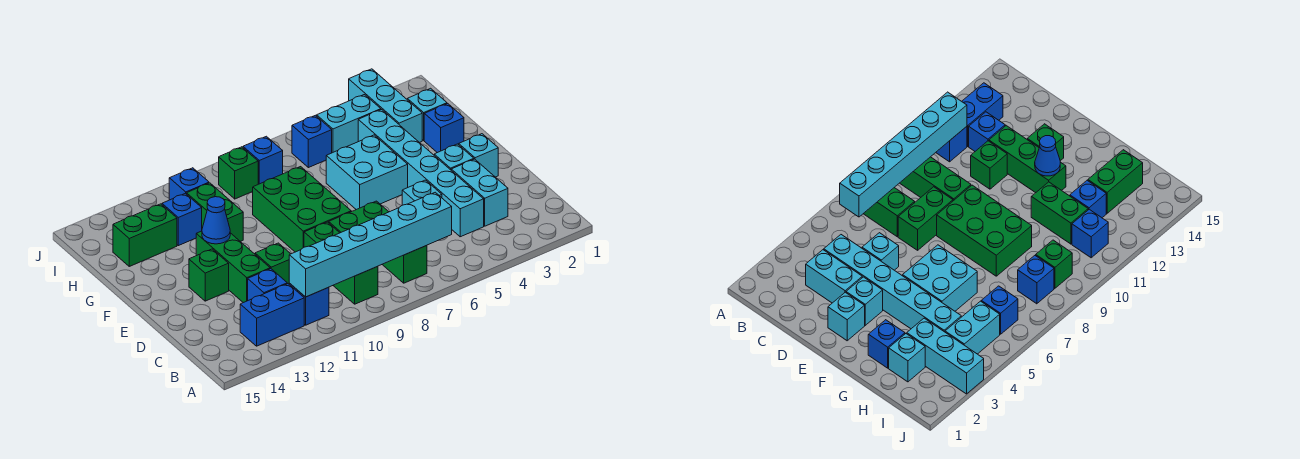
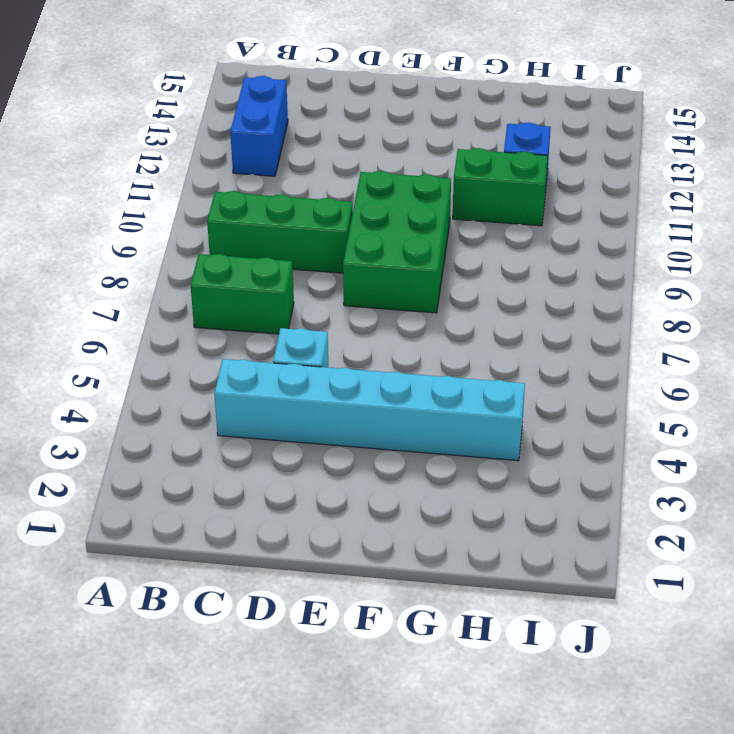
green brick E8:F10 level 1 -> green brick E8:G9 level 1
none -> blue brick B11 level 1
none -> cyan brick C3:D3 level 1
none -> blue brick C12 level 1

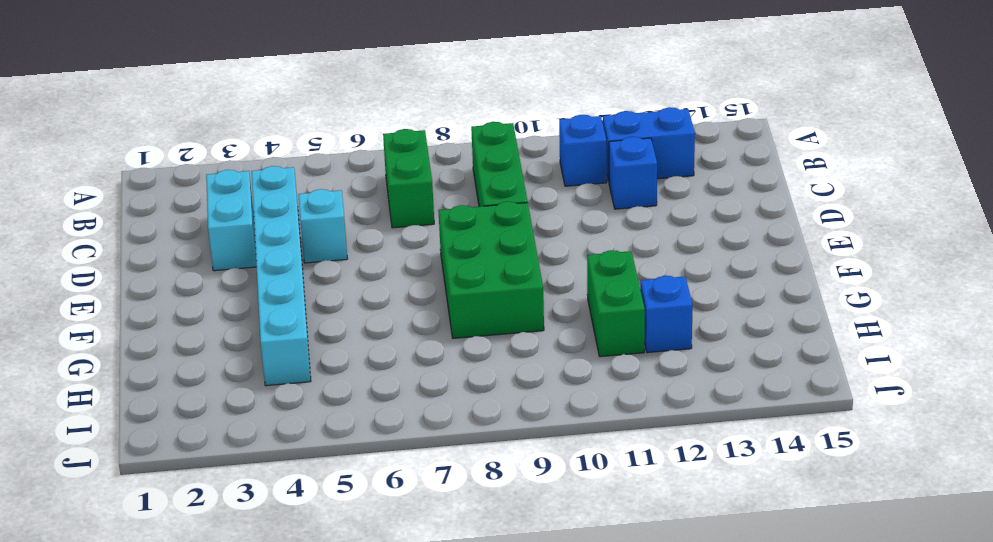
none -> green brick D7:D8 level 1
none -> green brick D11 level 1
none -> green brick D12:F12 level 1

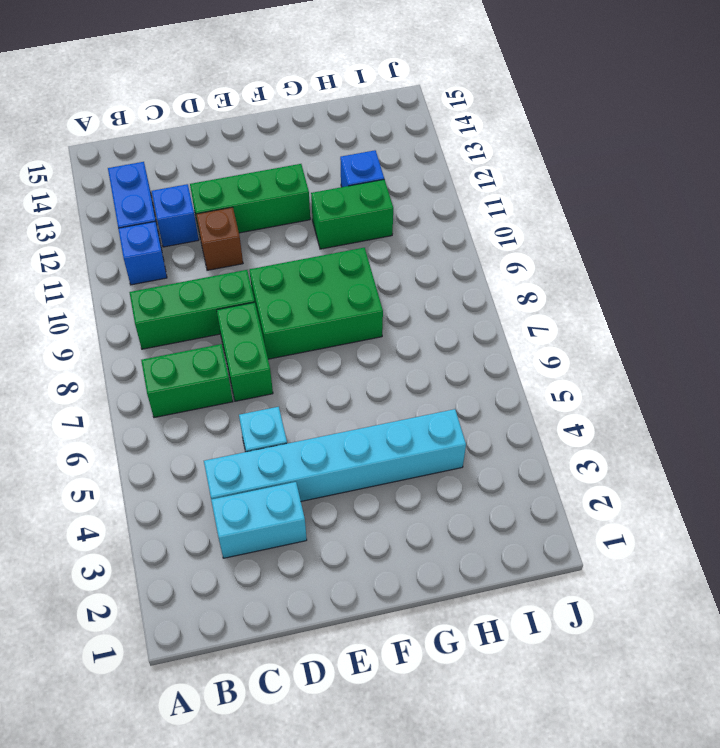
brown brick D11 level 1 -> green brick D11 level 1
none -> cyan brick E2 level 1
none -> cyan brick E3 level 1
none -> green brick E13 level 1

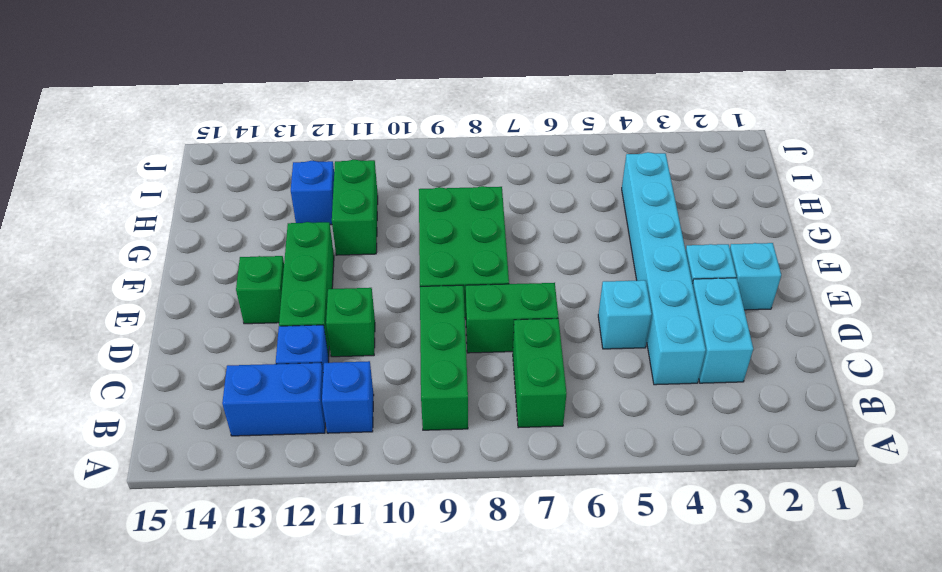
none -> cyan brick F5:G6 level 1
none -> blue brick G2 level 1
none -> cyan brick H2 level 1

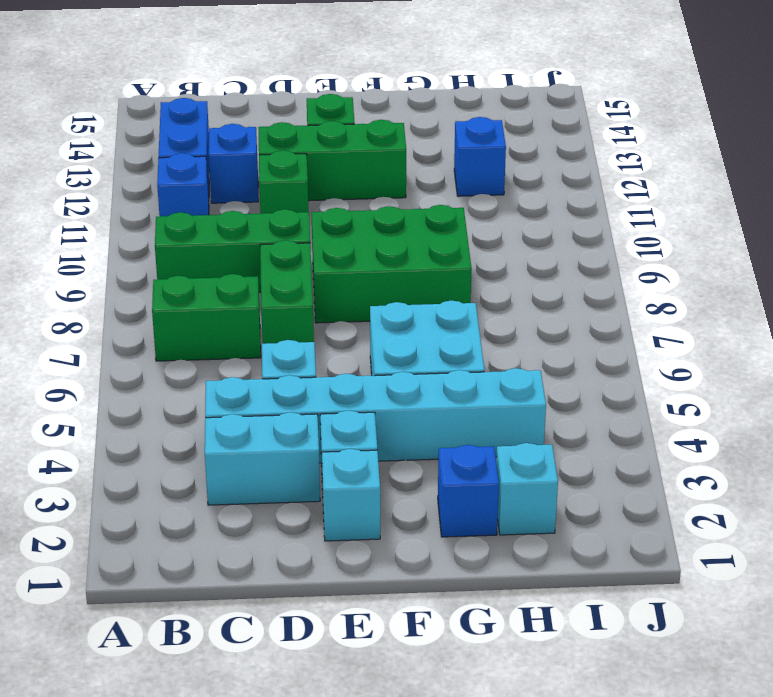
none -> green brick G11:H11 level 1
none -> cyan brick H3:J3 level 1
none -> green brick H13:H14 level 1

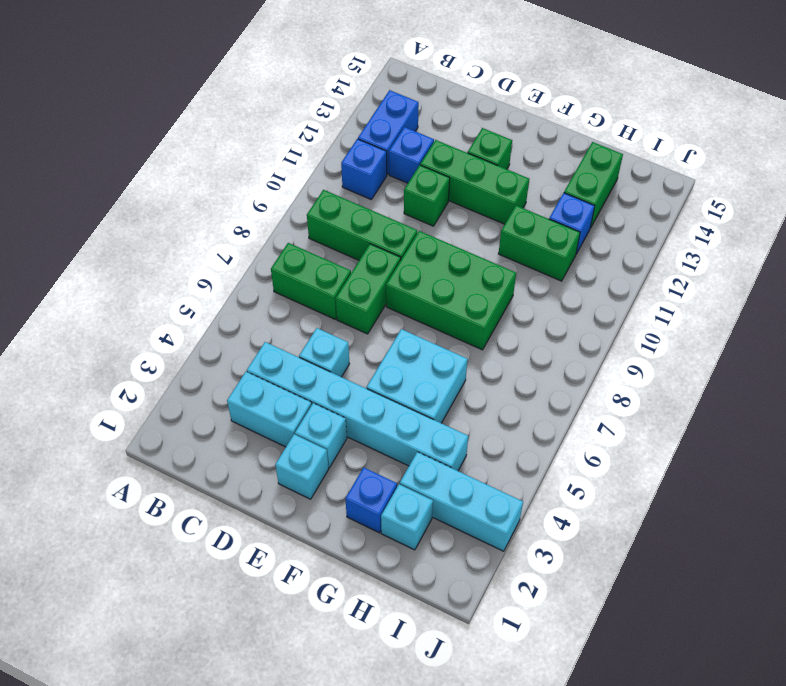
none -> cyan brick I4:I5 level 1
none -> blue brick I6 level 1
none -> blue brick I8 level 1

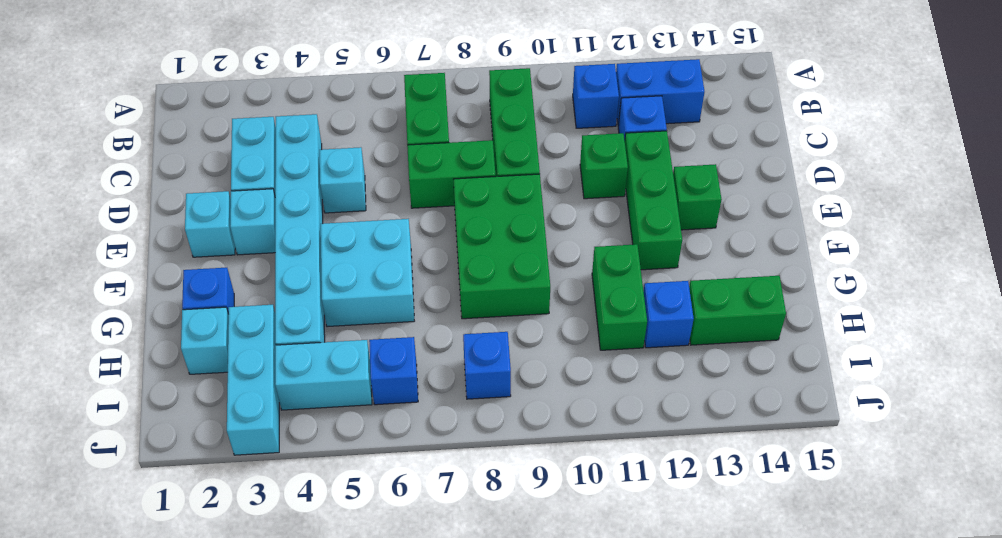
none -> green brick I9 level 1
none -> blue brick I11 level 1
none -> cyan brick B6:B11 level 2

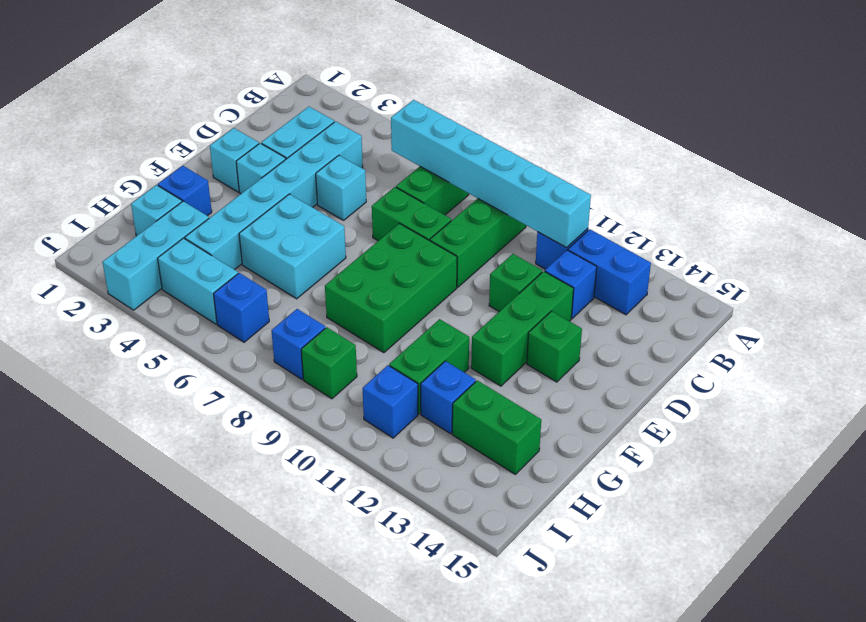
none -> blue cone F12 level 2

